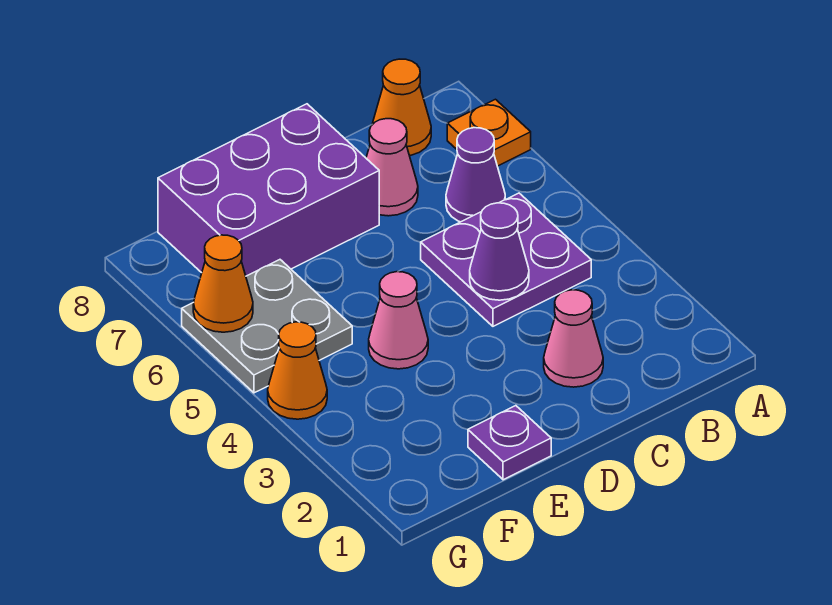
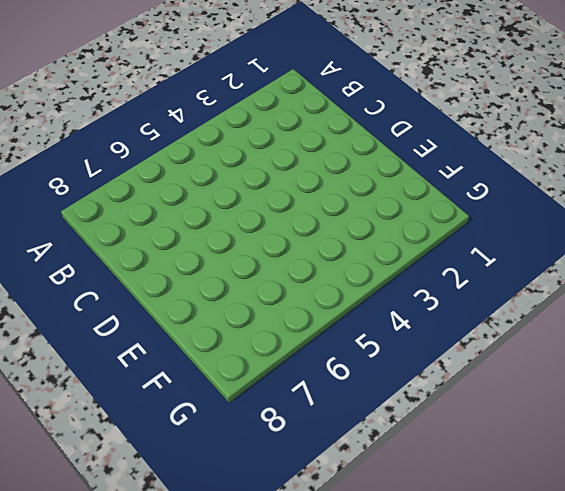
none -> orange plate A7 level 1
none -> purple plate B4:C5 level 1
none -> purple cone B6 level 1

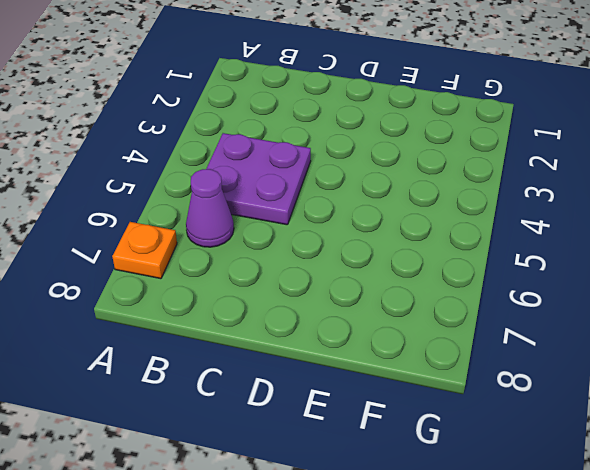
none -> orange cone B8 level 1
none -> pink cone C2 level 1
none -> pink cone C7 level 1

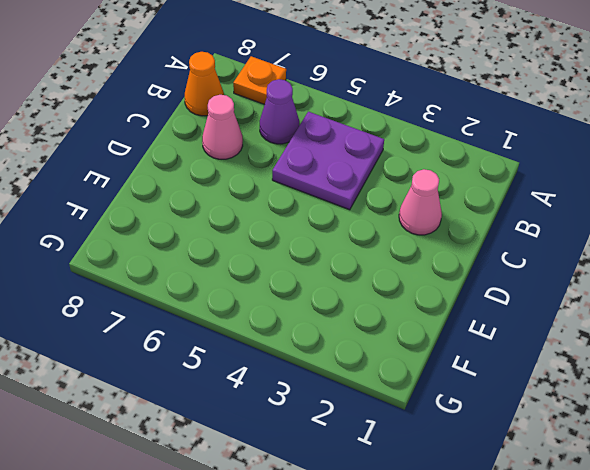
none -> purple brick D7:F8 level 1
none -> purple plate E1 level 1
none -> pink cone E4 level 1

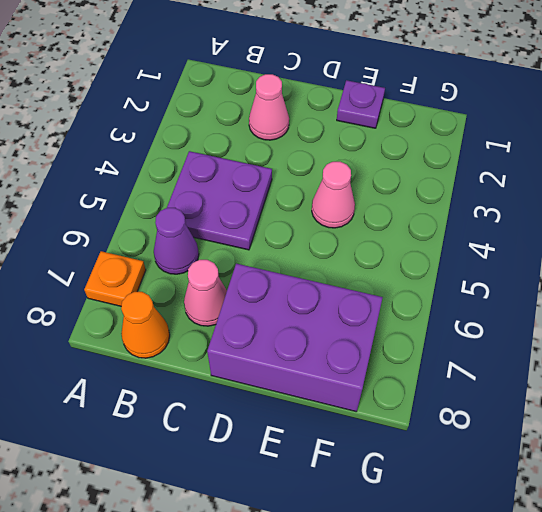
none -> grey plate F5:G6 level 1
none -> orange cone G4 level 1
none -> purple cone C4 level 2

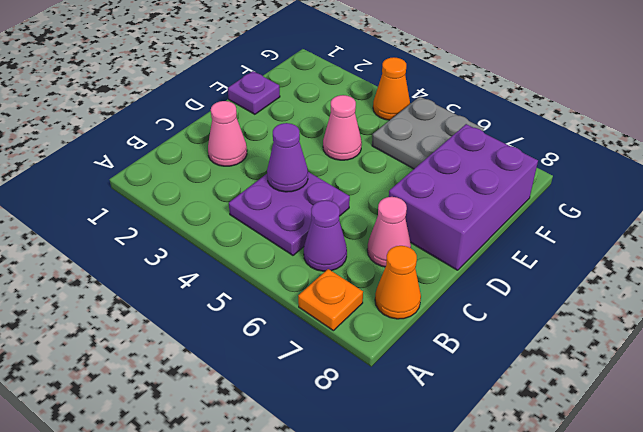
none -> orange cone G6 level 2

